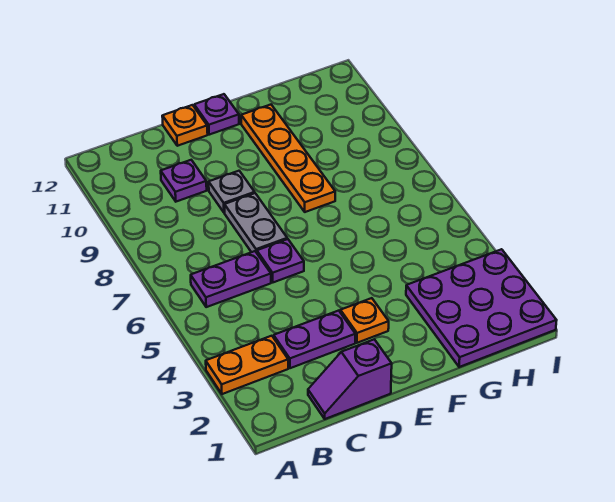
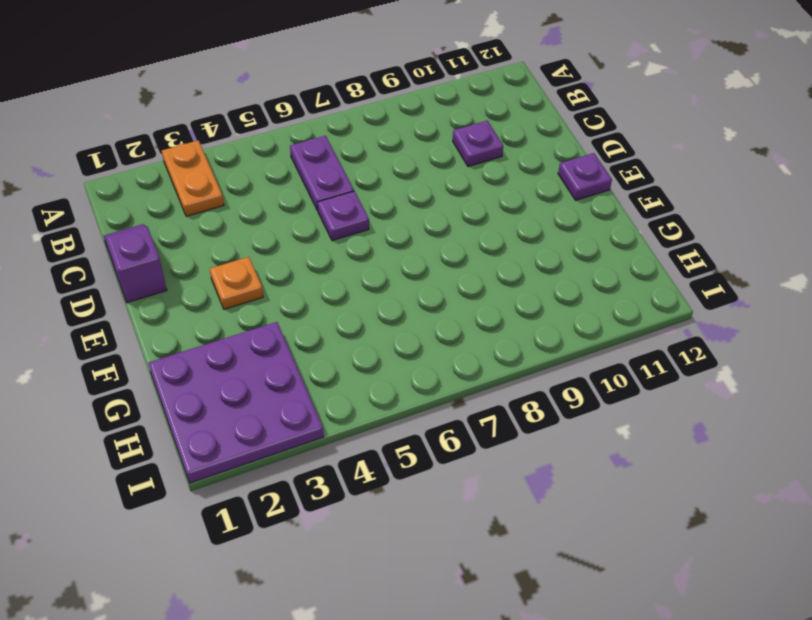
none -> purple plate C3:D3 level 1
none -> grey plate D7:D8 level 1
none -> grey plate D9 level 1

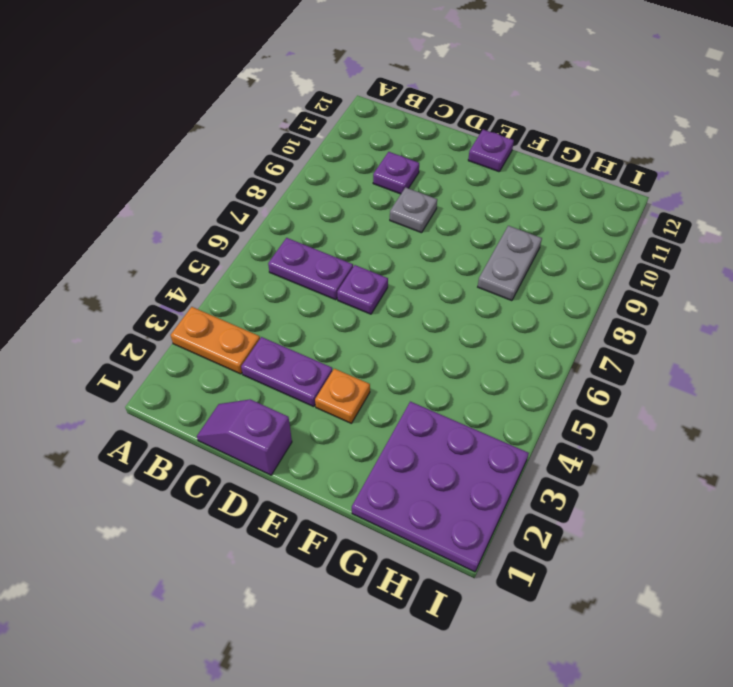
grey plate G8:G9 level 1 -> grey plate D7:D8 level 1
none -> orange plate D12 level 1
none -> orange plate F8:F11 level 1

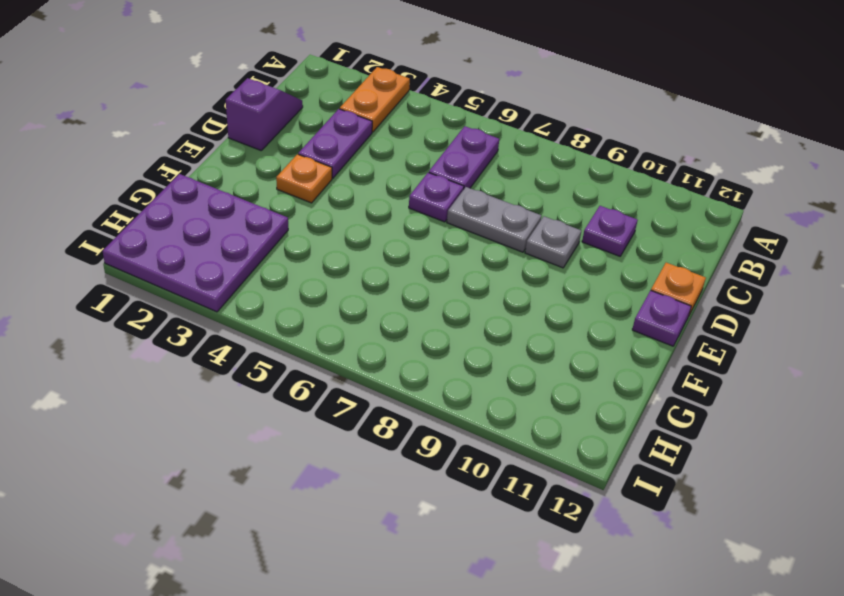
none -> orange plate F8:F11 level 1

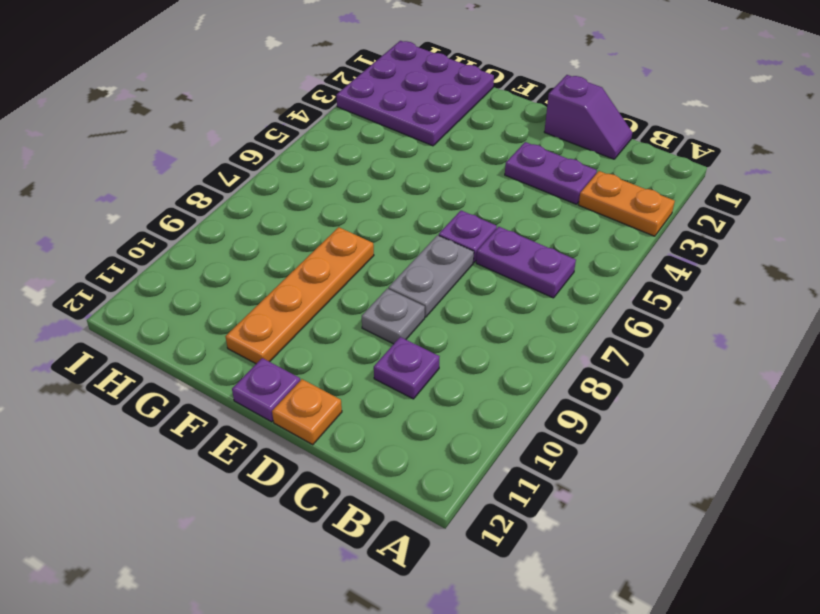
none -> orange plate E3 level 1

